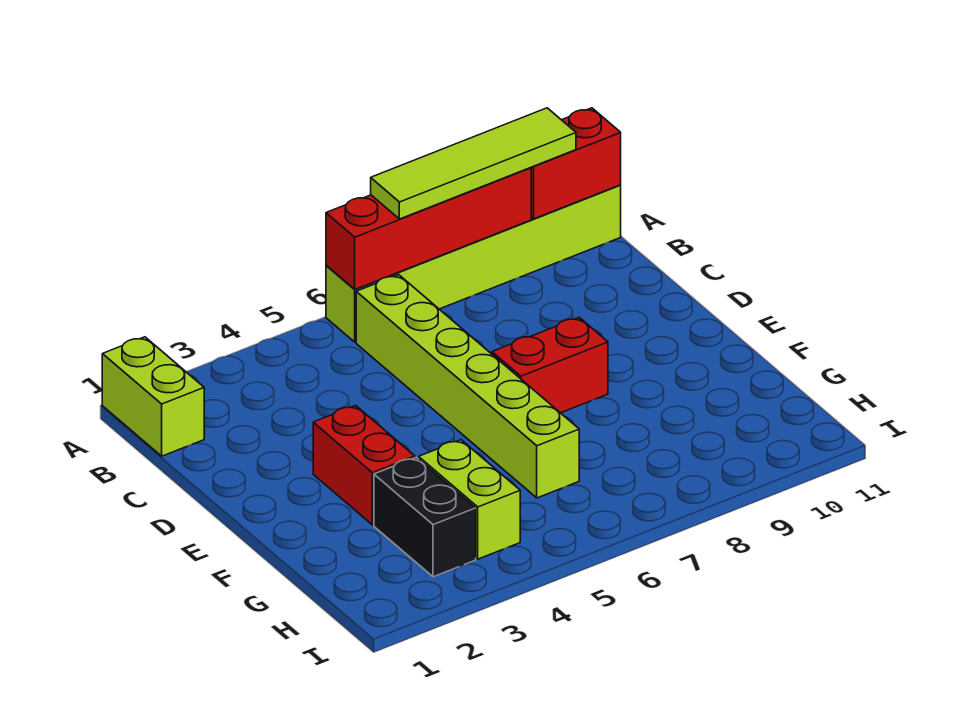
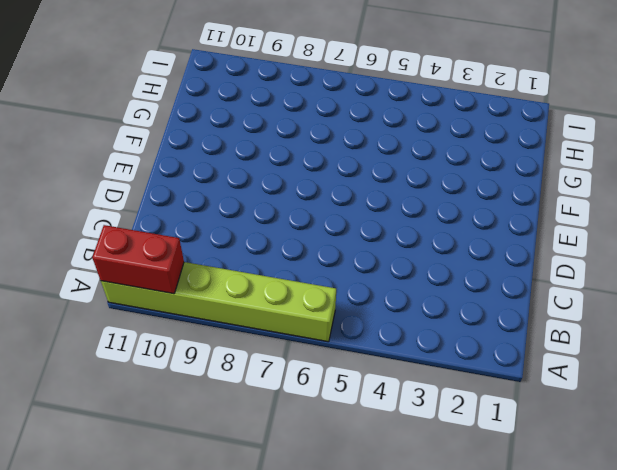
none -> lime brick A1:B1 level 1
none -> lime brick B6:G6 level 1

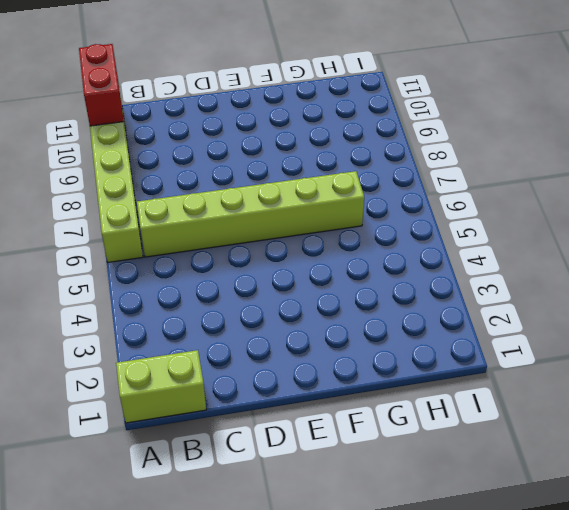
none -> red brick E3:F3 level 1
none -> red brick E7:E8 level 1

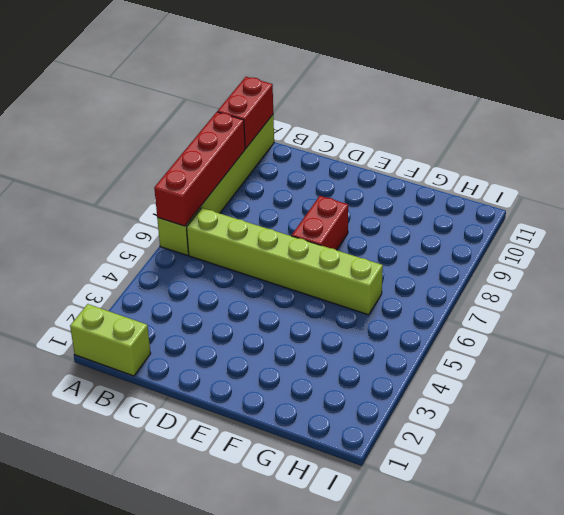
none -> red brick E3:F3 level 1
none -> black brick G3:H3 level 1

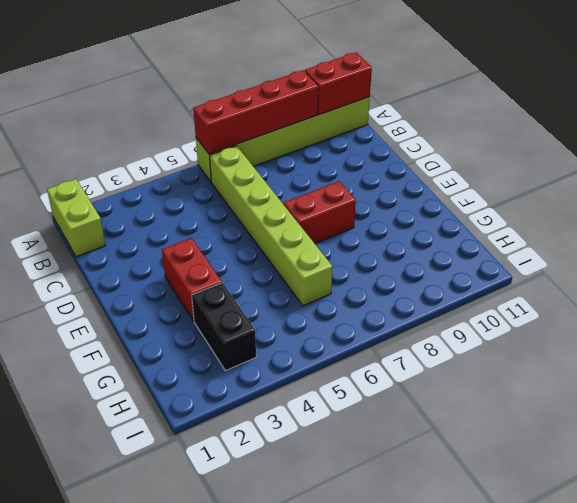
none -> lime brick G4:H4 level 1
none -> lime tile A7:A10 level 3

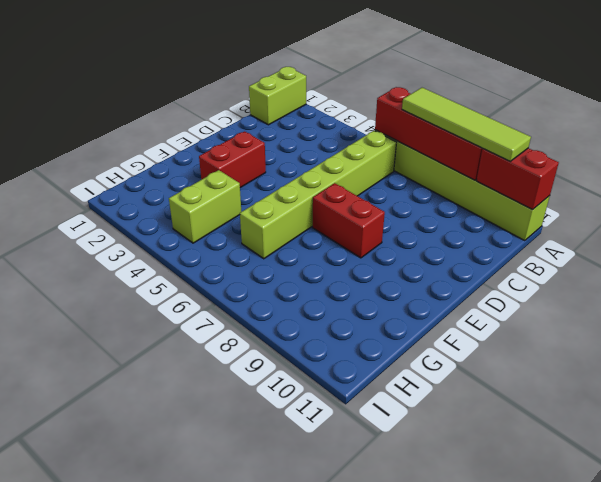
none -> black brick G3:H3 level 1

